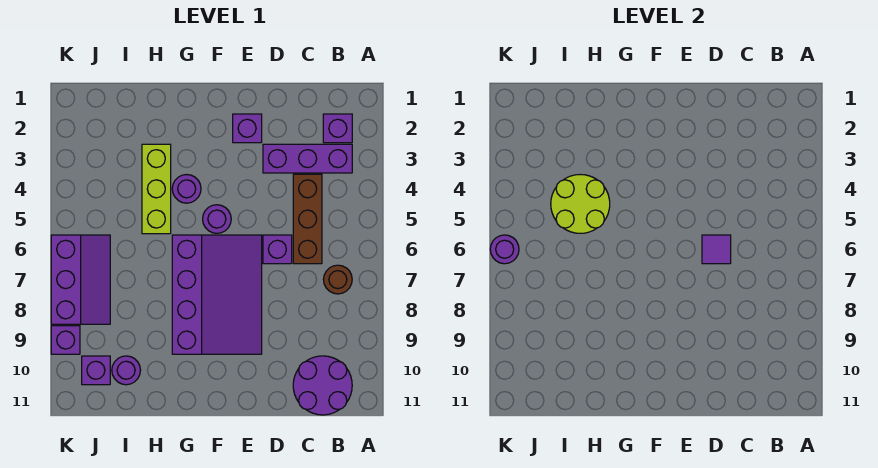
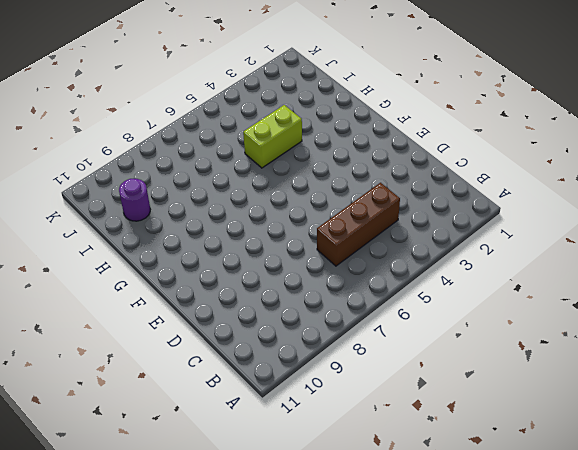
lime brick H4:H5 level 1 -> lime brick H3:H5 level 1
none -> purple brick B2 level 1
none -> purple brick B3:D3 level 1
none -> brown round brick B7 level 1

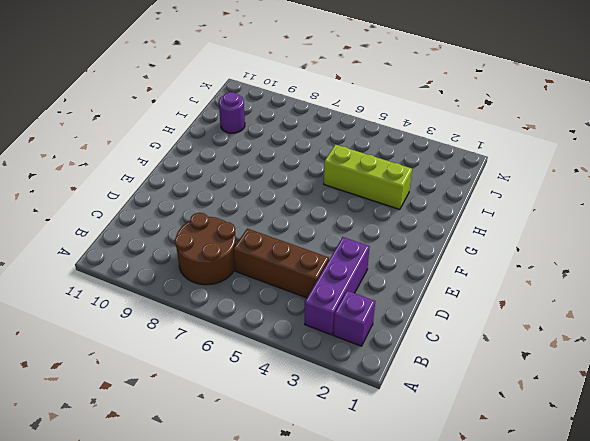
brown round brick B7:C8 level 1 -> brown round brick B7 level 1
none -> purple round brick B10:C11 level 1
none -> purple brick D6 level 1
none -> purple brick E2 level 1

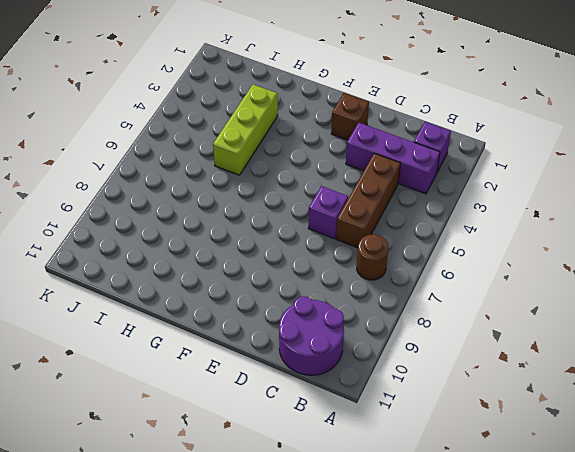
brown brick E2 level 1 -> purple brick E2 level 1
none -> purple slope E6:G9 level 1 top G
none -> purple round brick F5 level 1
none -> purple round brick G4 level 1

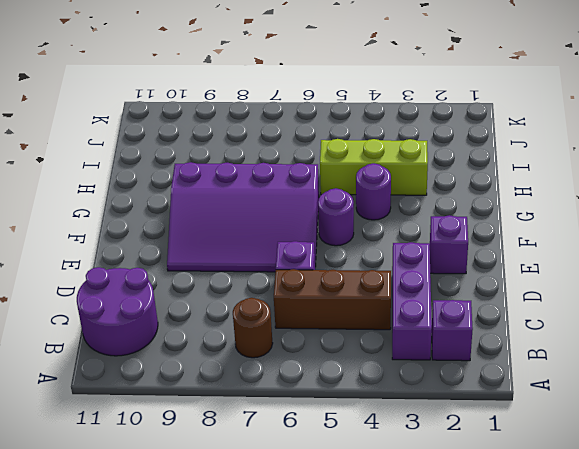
none -> purple round brick I10 level 1
none -> purple slope J6:K8 level 1 top K
none -> purple brick J10 level 1

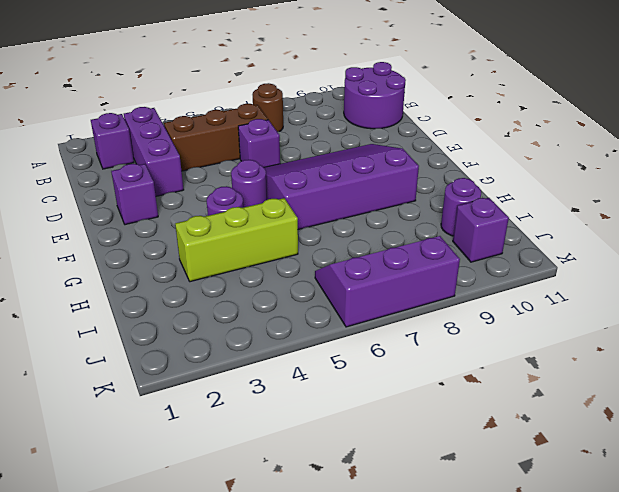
none -> purple brick K9 level 1
none -> purple tile D6 level 2
none -> lime round brick H4:I5 level 2

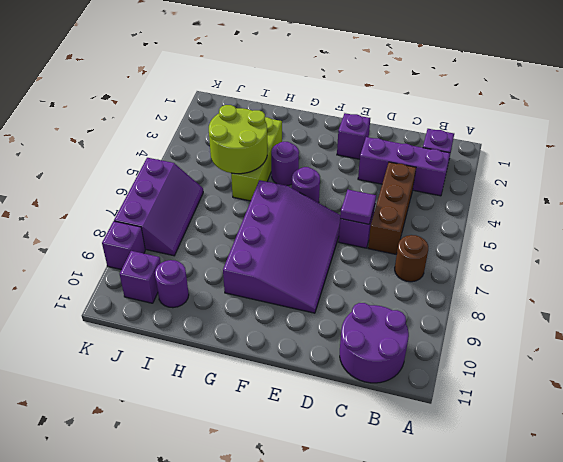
none -> purple round brick K6 level 2

